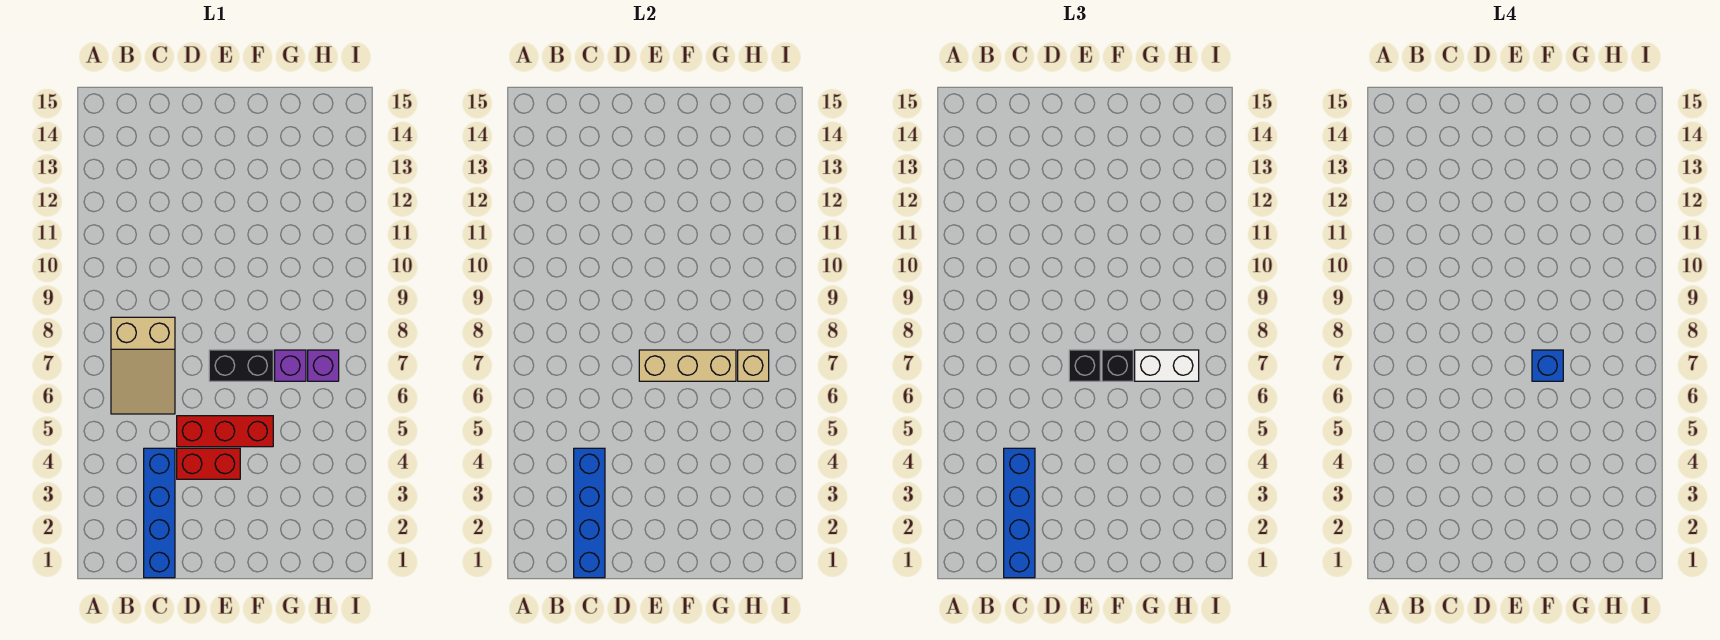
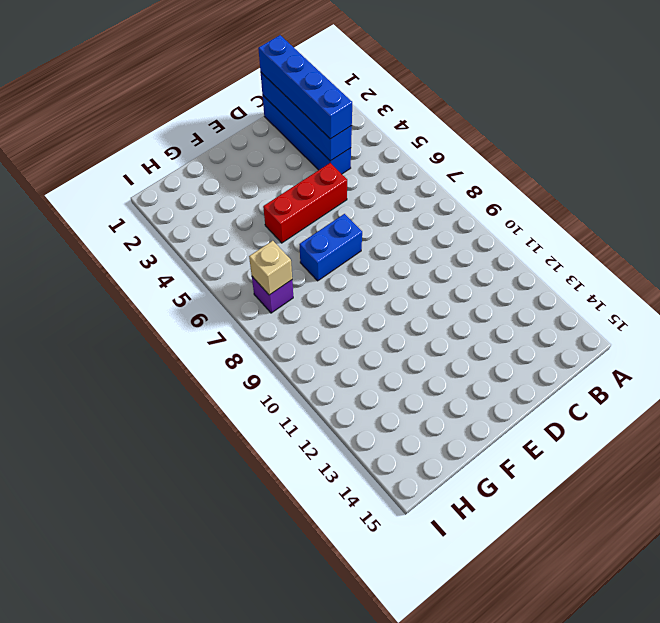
blue brick E7:F7 level 1 -> black brick E7:F7 level 1
none -> tan slope B6:C8 level 1 top 8
none -> red brick D4:E4 level 1
none -> purple brick G7 level 1

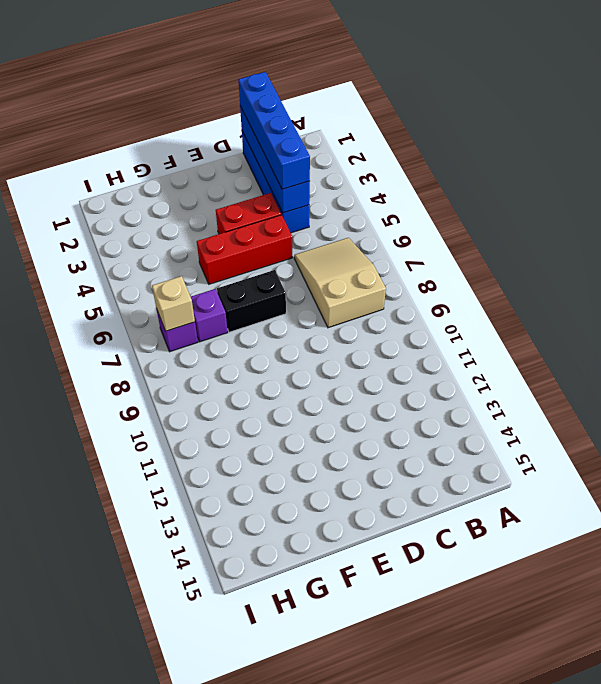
none -> tan brick E7:G7 level 2
none -> black brick E7 level 3
none -> black brick F7 level 3

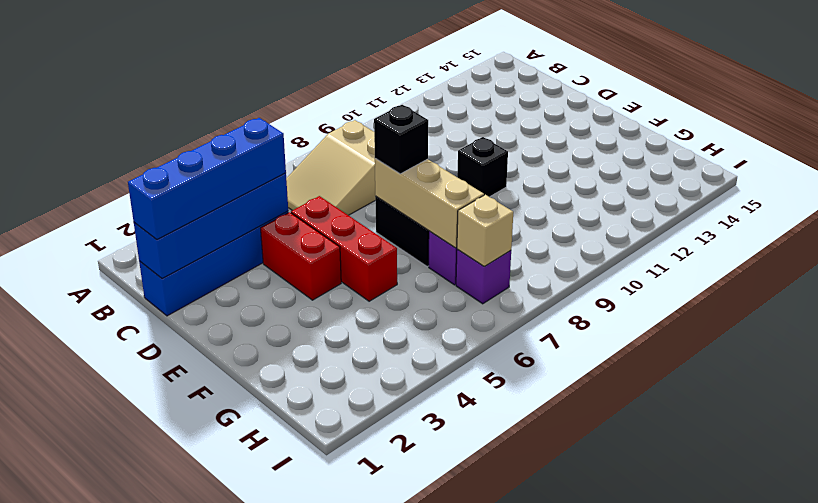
black brick E10 level 1 -> black brick F7 level 3
none -> white brick G7:H7 level 3
none -> blue brick F7 level 4

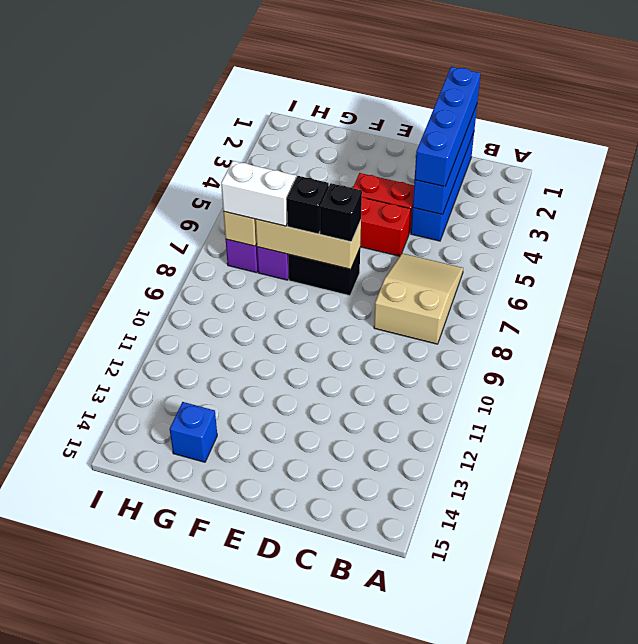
blue brick G14 level 1 -> blue brick F7 level 4

